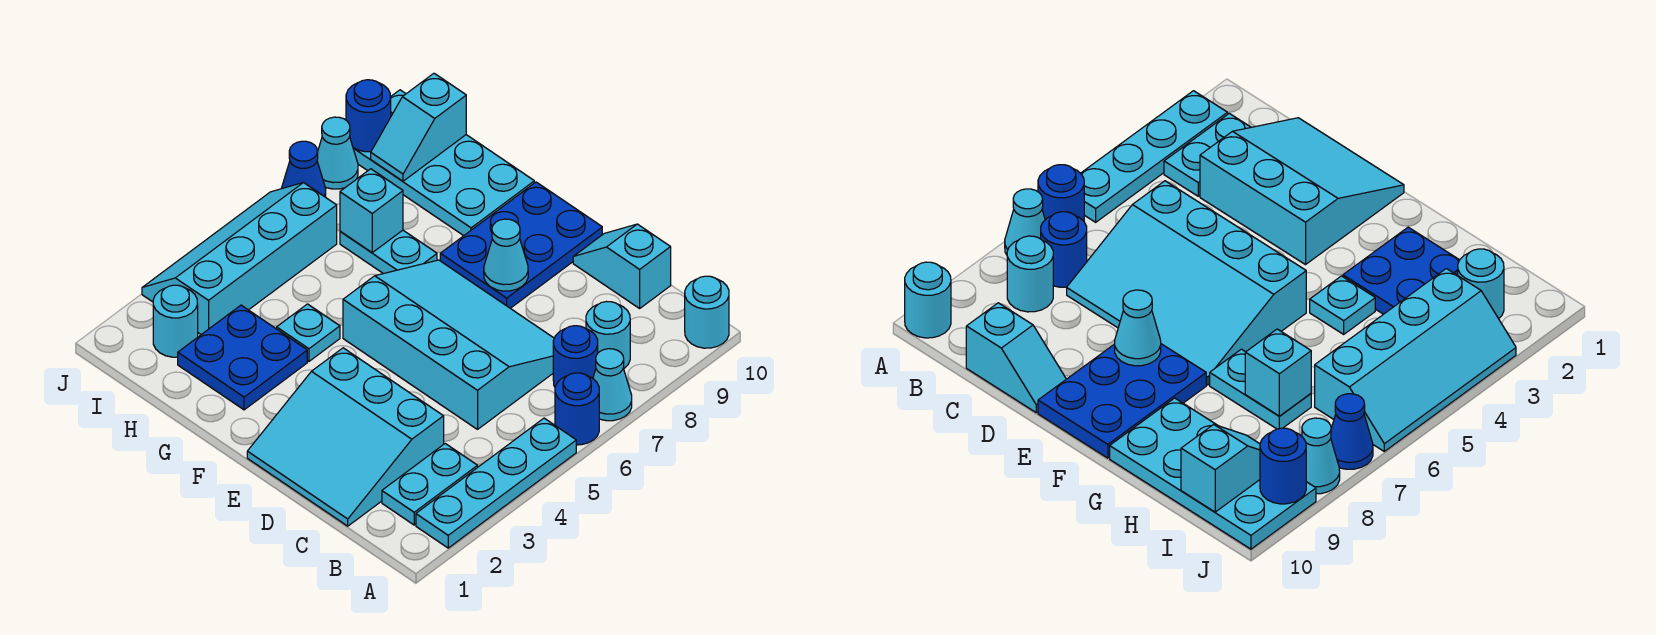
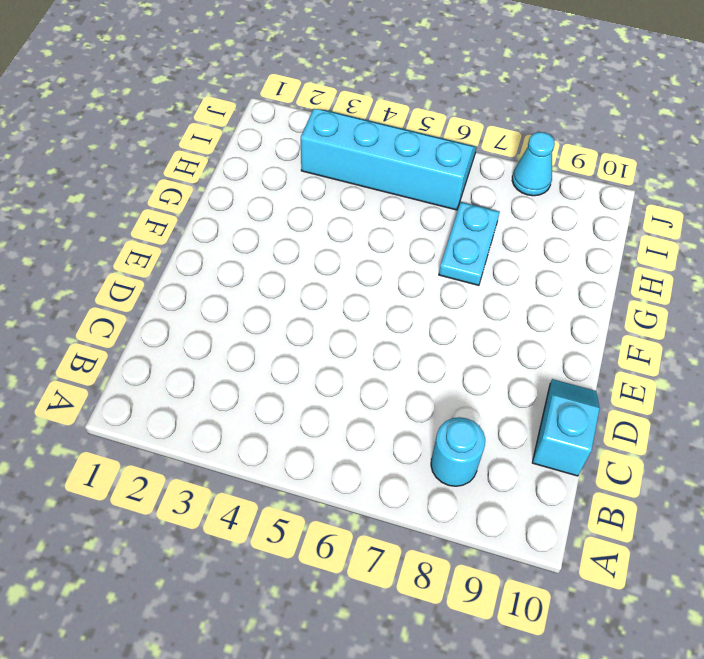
none -> cyan plate A2:A5 level 1
none -> blue round brick A6 level 1
none -> cyan cone A7 level 1

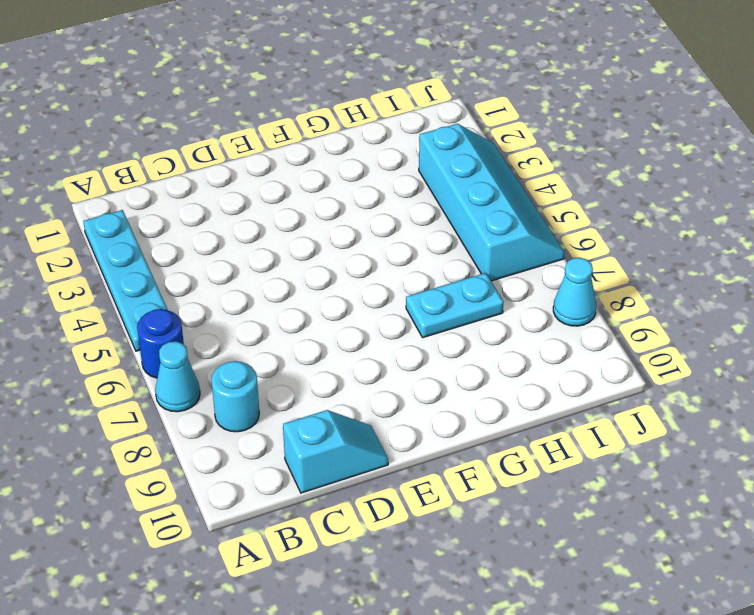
none -> cyan round brick A10 level 1
none -> cyan plate B2:B3 level 1
none -> blue round brick B7 level 1

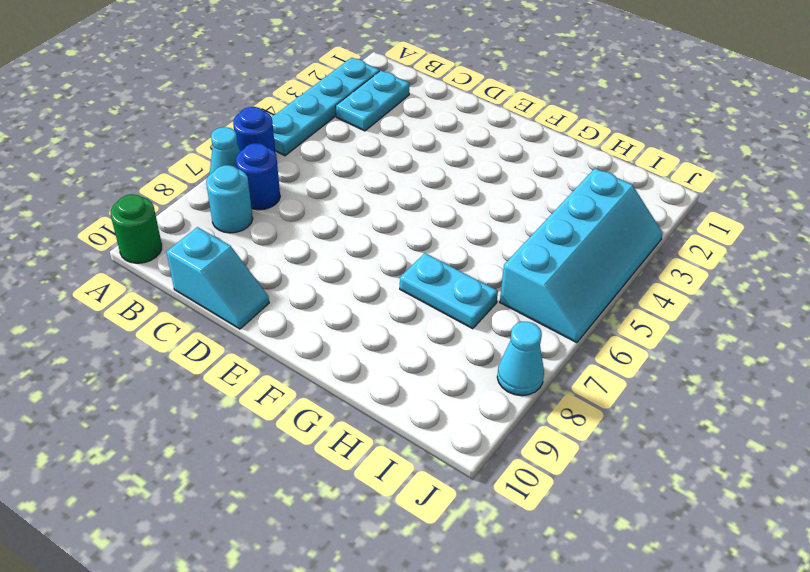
green round brick A10 level 1 -> cyan round brick A10 level 1
none -> cyan slope C1:E3 level 1 top 3
none -> cyan slope C5:F7 level 1 top 5
none -> blue plate E8:F10 level 1

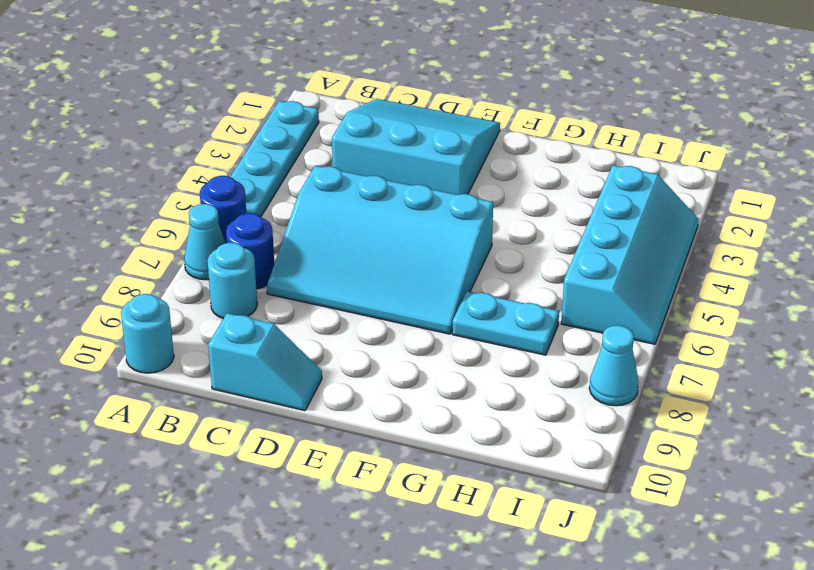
none -> cyan plate B2:B3 level 1
none -> blue plate E8:F10 level 1
none -> blue plate G2:H3 level 1

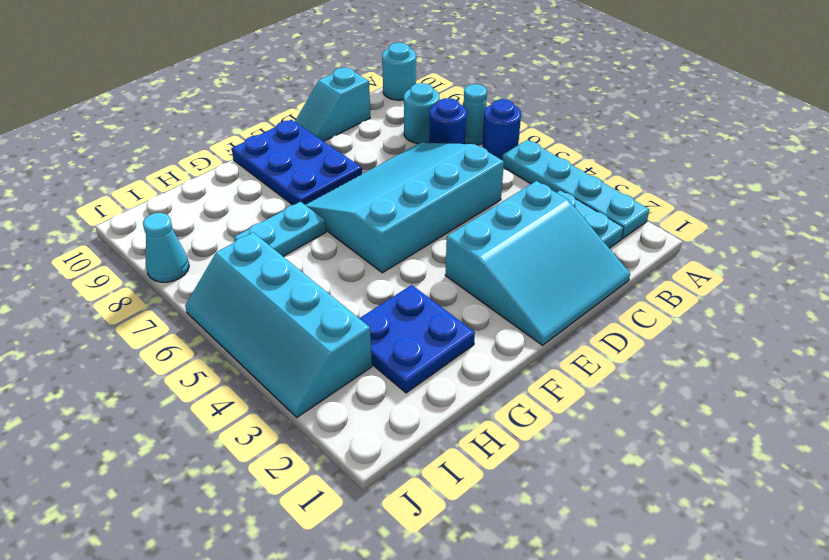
none -> cyan plate G4 level 1
none -> cyan plate G9:J10 level 1
none -> cyan round brick I2 level 1

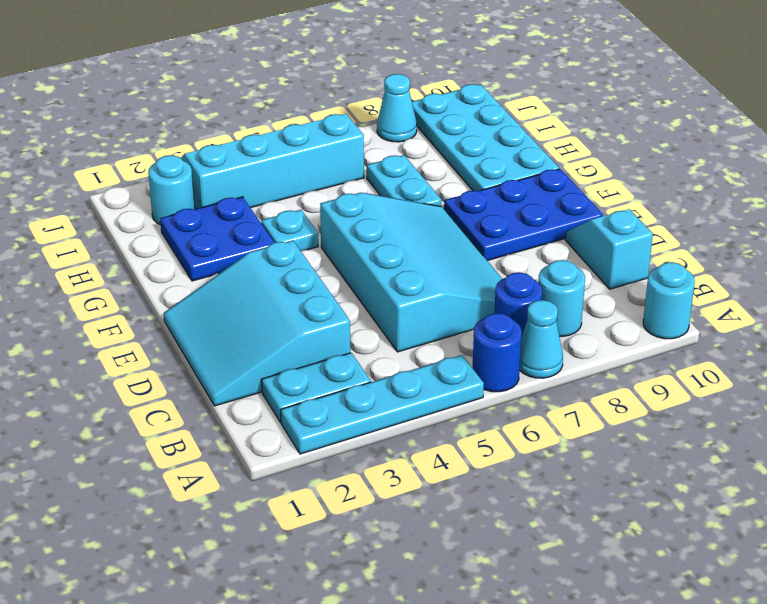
none -> blue cone J7 level 1
none -> cyan cone E8 level 2
none -> cyan brick H7 level 2

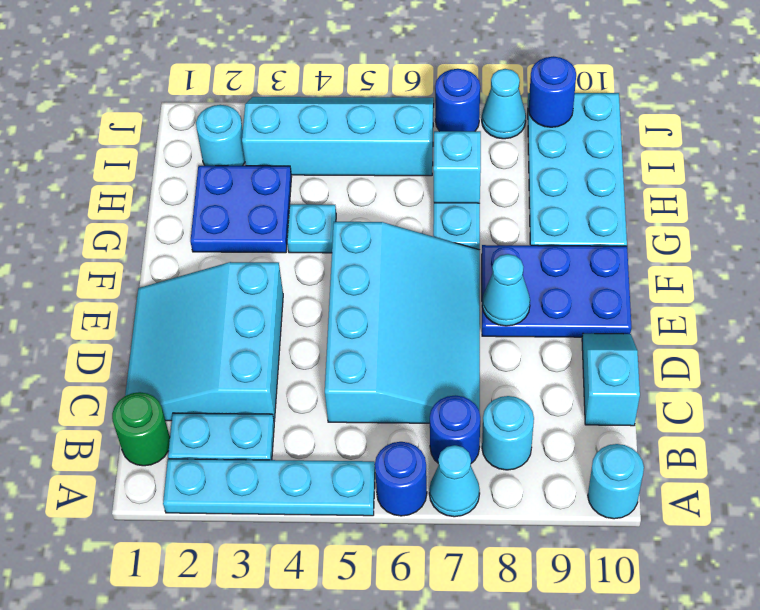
green round brick B1 level 1 -> none
blue round brick J7 level 1 -> blue cone J7 level 1
none -> cyan slope I9:I10 level 2 top 10

